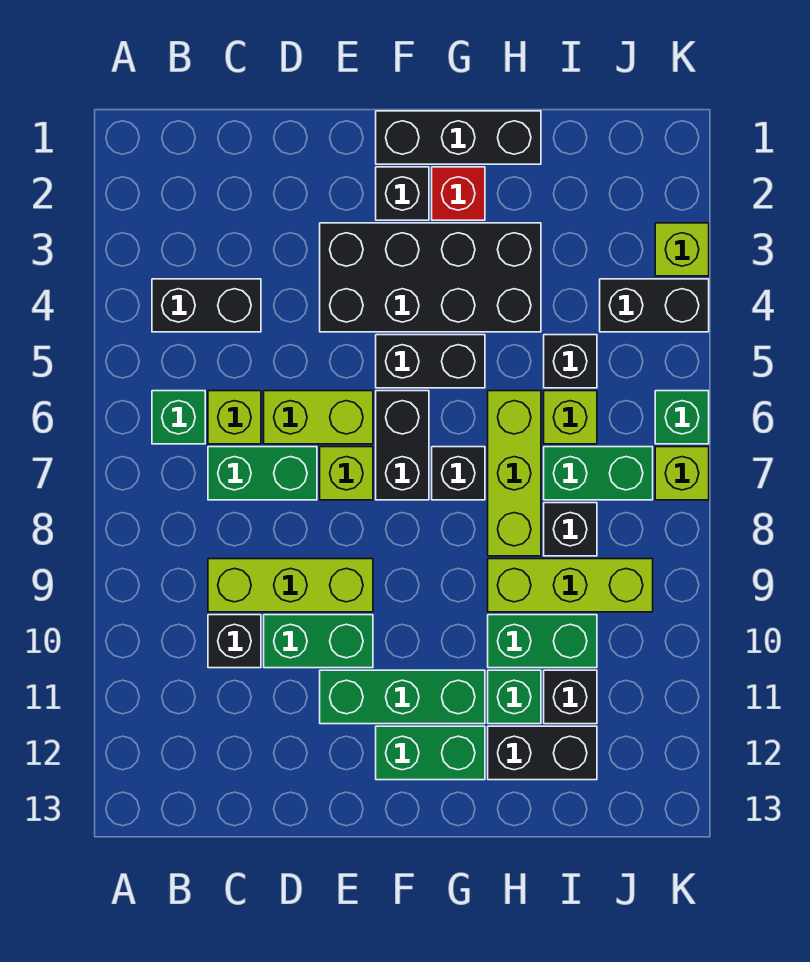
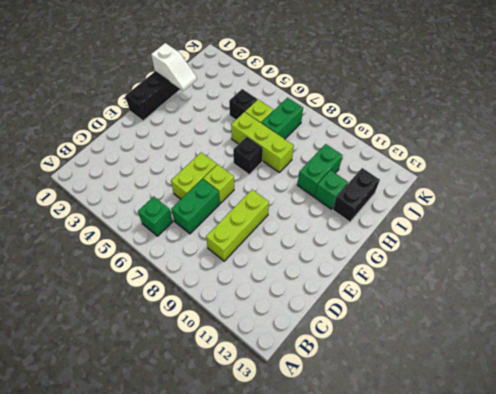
white slope H1:H2 level 2 top 1 -> none
none -> black brick B4:C4 level 1
none -> lime brick C6 level 1
none -> black brick C10 level 1
none -> green brick D10:E10 level 1

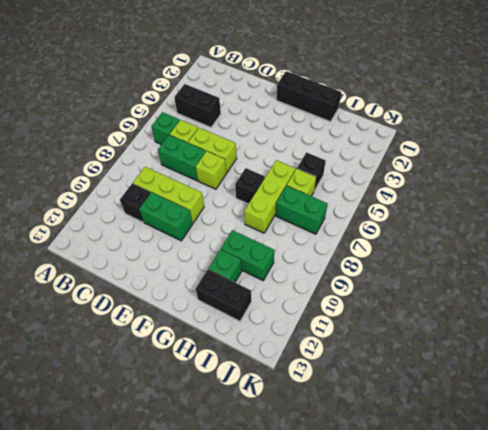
none -> black brick E3:H4 level 1
none -> green brick E11:G11 level 1
none -> black brick F2 level 1
none -> black brick F5:G5 level 1

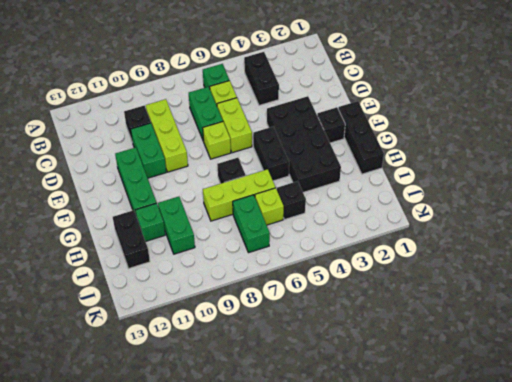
none -> black brick F6:F7 level 1
none -> green brick F12:G12 level 1
none -> red brick G2 level 1
none -> lime brick H9:J9 level 1

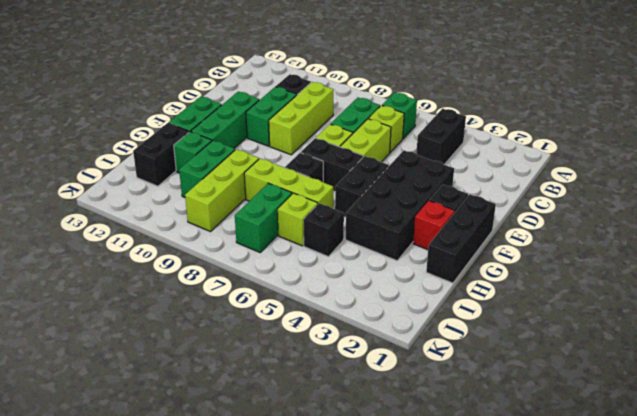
none -> black brick I8 level 1
none -> black brick I11 level 1
none -> black brick J4:K4 level 1
none -> lime brick K3 level 1

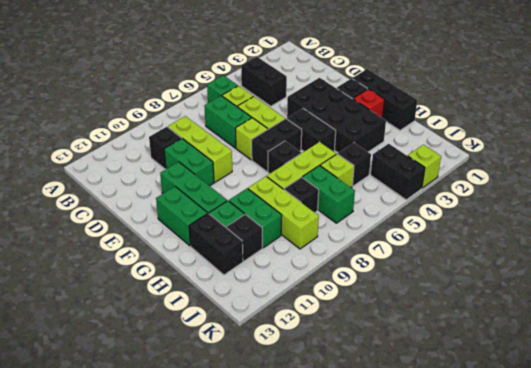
none -> green brick K6 level 1
none -> lime brick K7 level 1

